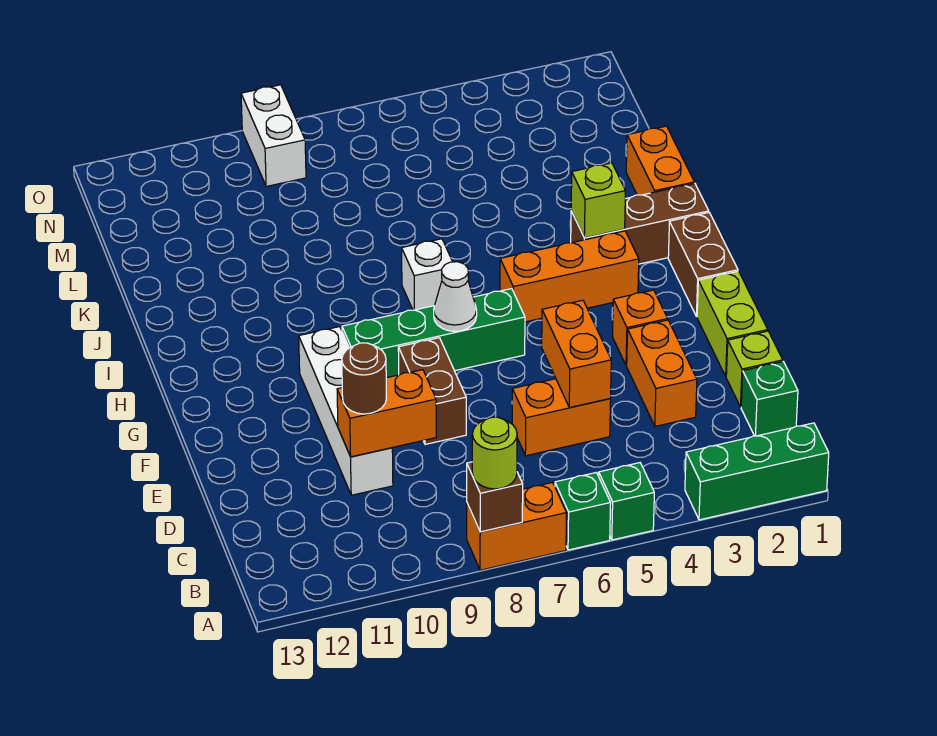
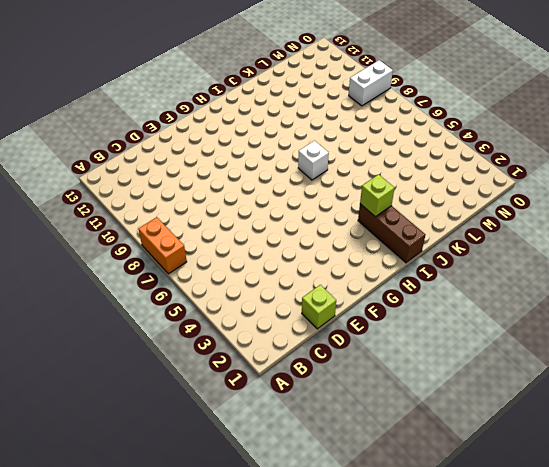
none -> green brick A1:A3 level 1
none -> green brick A5 level 1
none -> green brick A6 level 1

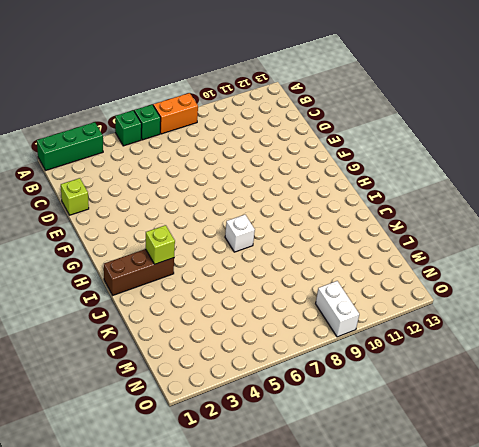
none -> green brick C1 level 1
none -> orange brick D3:E3 level 1
none -> orange brick D5:D6 level 1

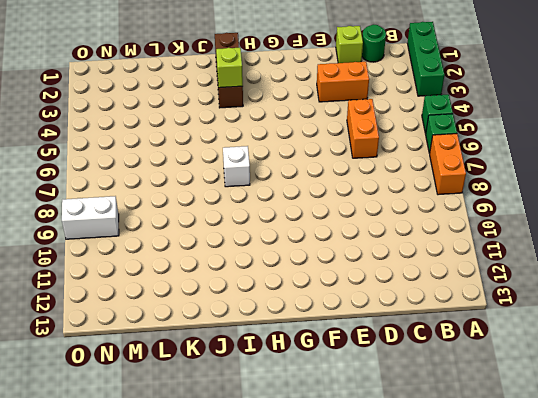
green round brick C1 level 1 -> green brick C1 level 1
none -> white brick D10:G10 level 1
none -> lime brick E1:F1 level 1
none -> brown brick E8:F8 level 1

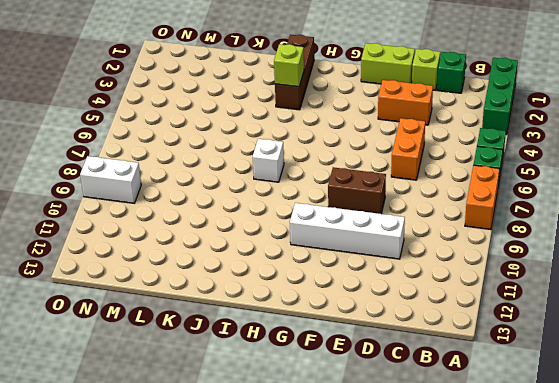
none -> orange brick F3 level 1
none -> brown brick G1:H1 level 1
none -> green brick G6:G9 level 1

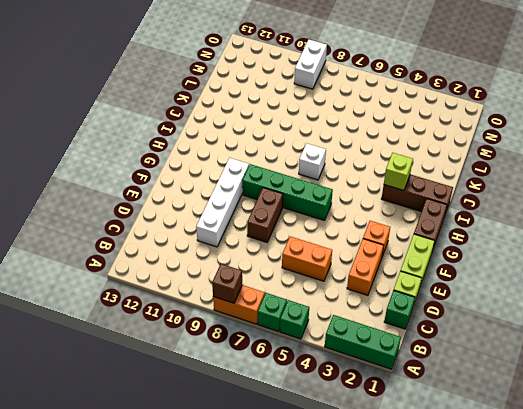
none -> orange brick H3:H5 level 1
none -> orange brick J1:K1 level 1
none -> orange brick D5:E5 level 2

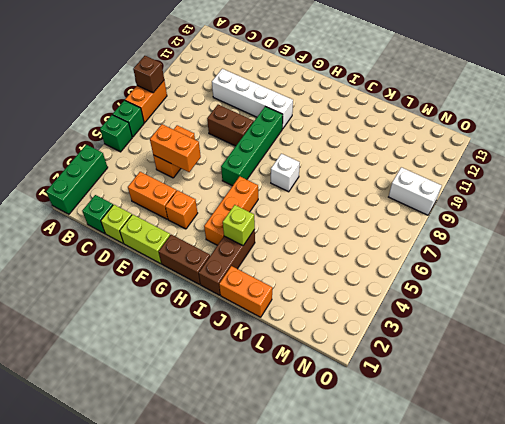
none -> orange brick D9:D10 level 2
none -> white cone G7 level 2
none -> lime round brick A8 level 3

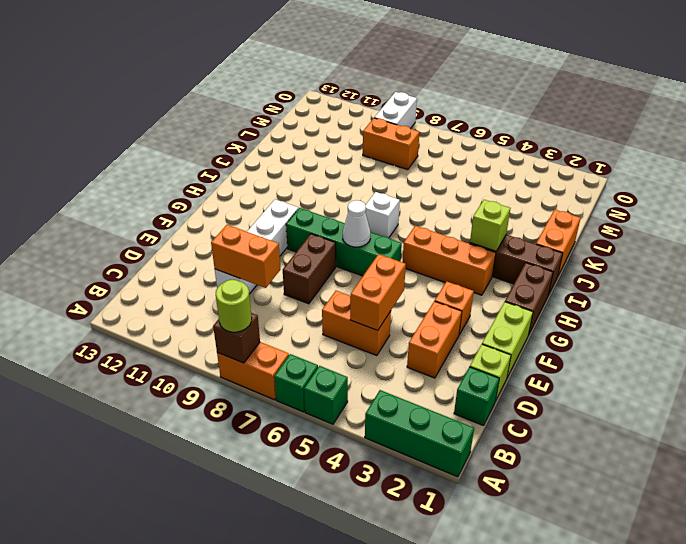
orange brick M8:M9 level 1 -> none
none -> brown round brick D10 level 3

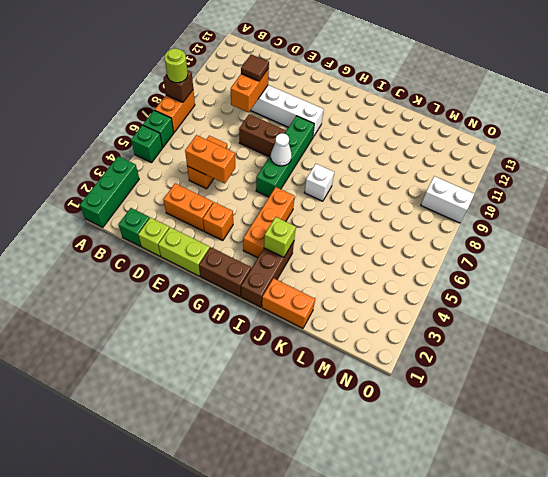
brown tile D10 level 3 -> brown round brick D10 level 3

